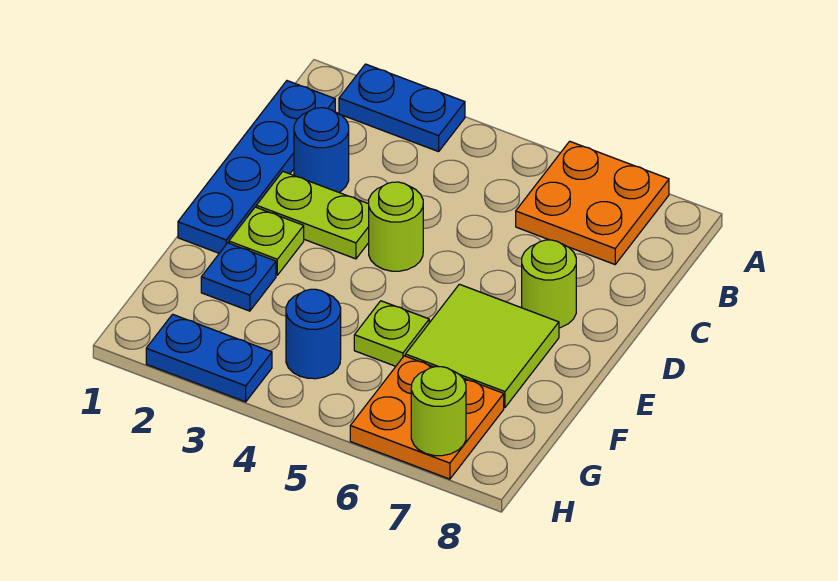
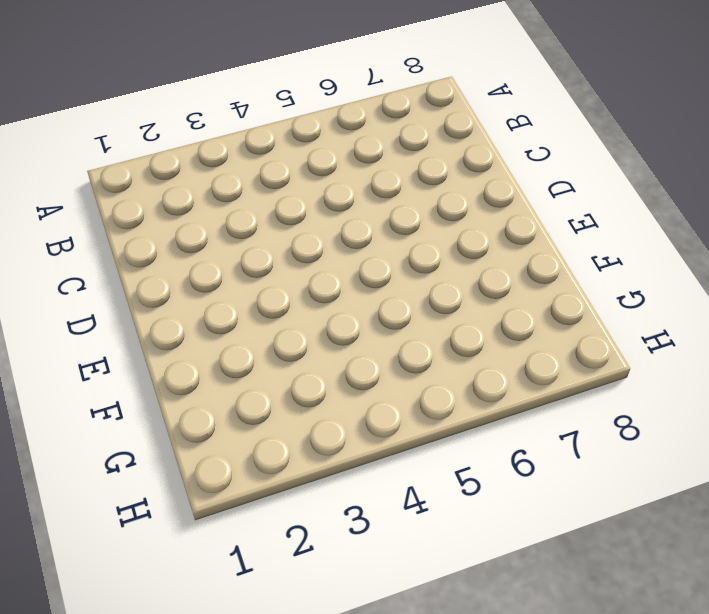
none -> blue plate A2:A3 level 1
none -> orange plate A6:B7 level 1
none -> blue plate B1:E1 level 1

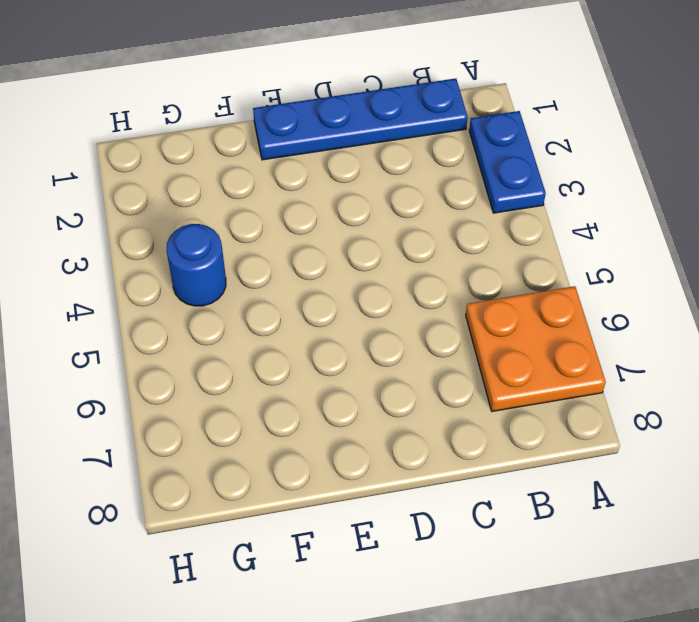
none -> blue round brick C2 level 1
none -> lime plate D2:D3 level 1
none -> lime round brick D4 level 1

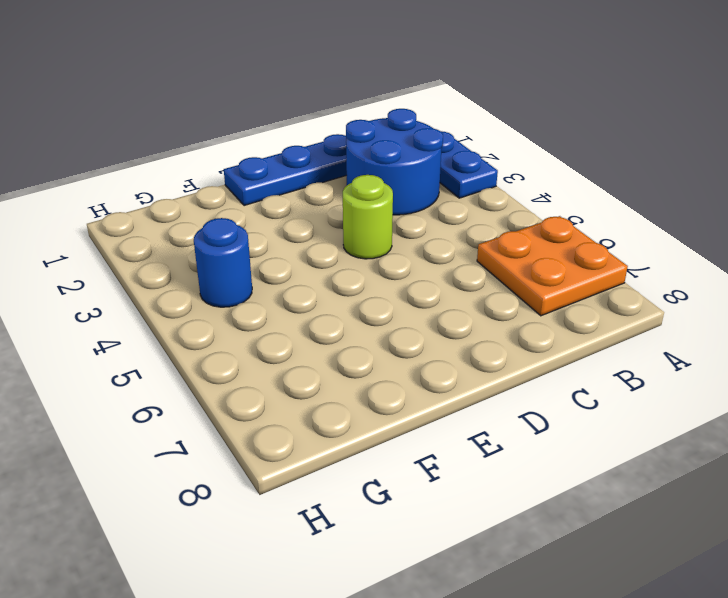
blue round brick B2:C3 level 1 -> blue round brick C2 level 1
none -> lime plate D2:D3 level 1
none -> lime round brick D7 level 1
none -> lime plate E2 level 1

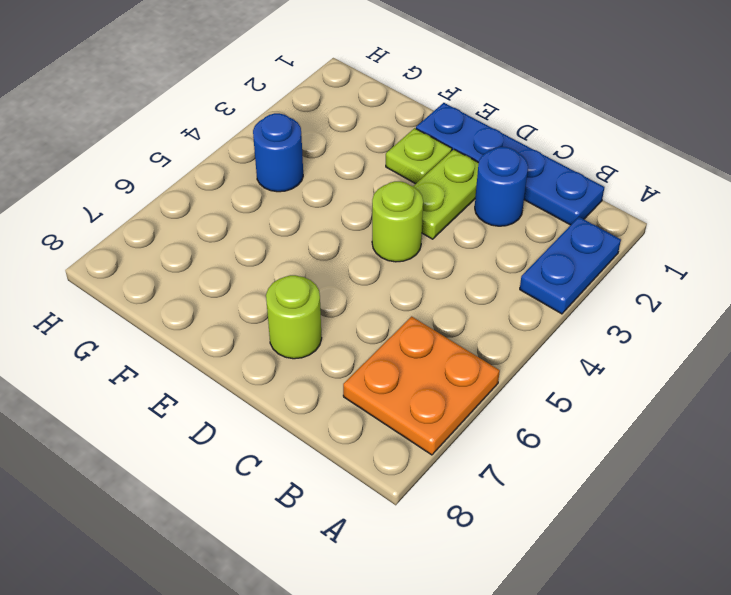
none -> lime tile E6:F7 level 1
none -> blue plate F2 level 1
none -> lime plate F5 level 1

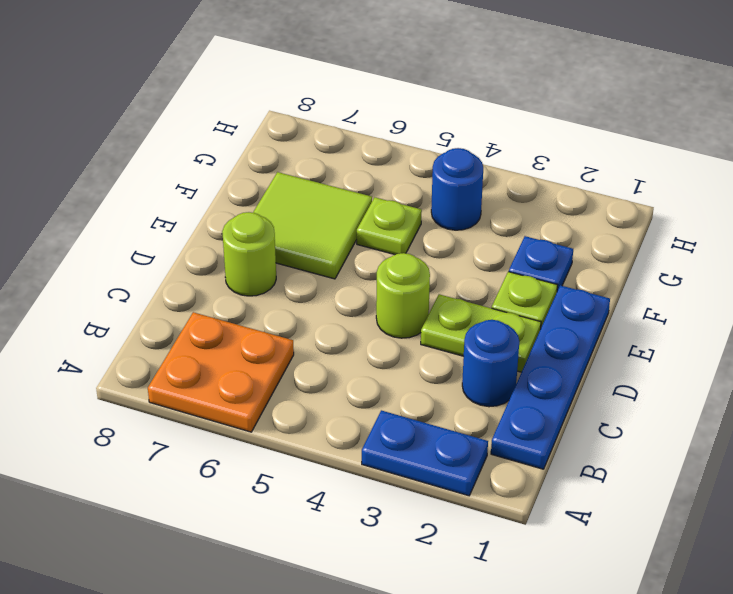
none -> orange plate G6:H7 level 1
none -> blue plate H2:H3 level 1
none -> lime round brick H7 level 2

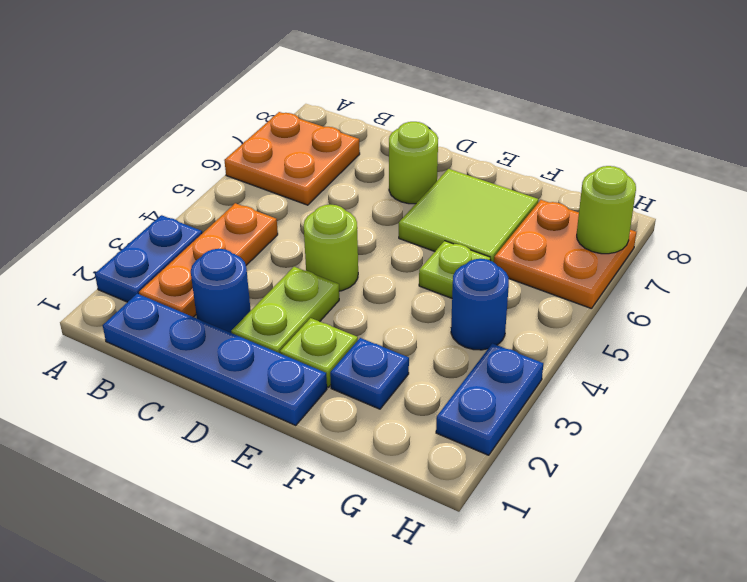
orange plate B2:B4 level 1 -> none

